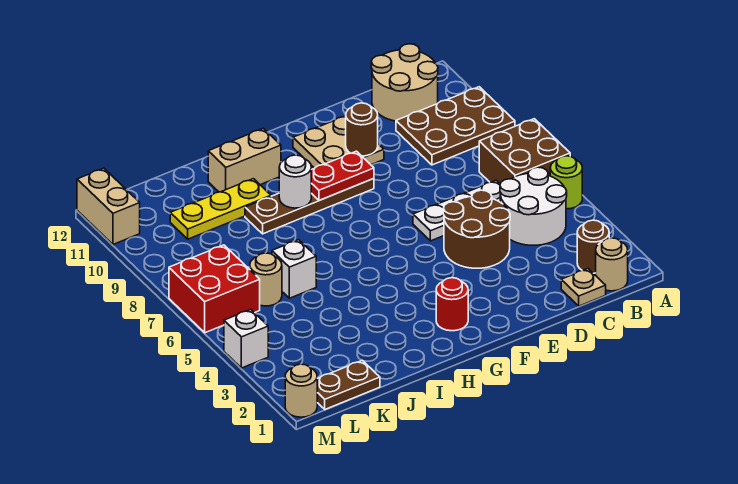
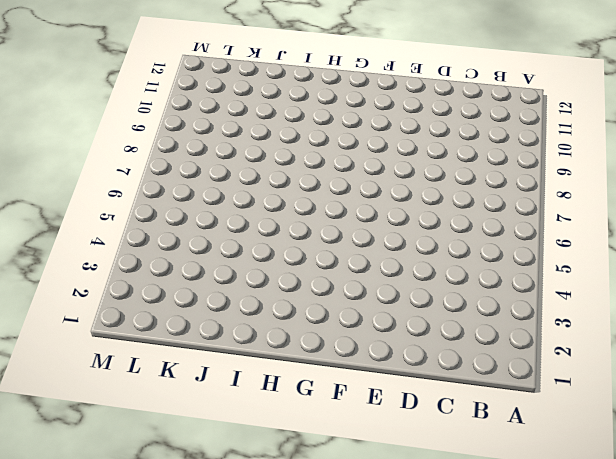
none -> lime round brick A5 level 1
none -> brown brick A6:B7 level 1
none -> brown plate A9:C10 level 1

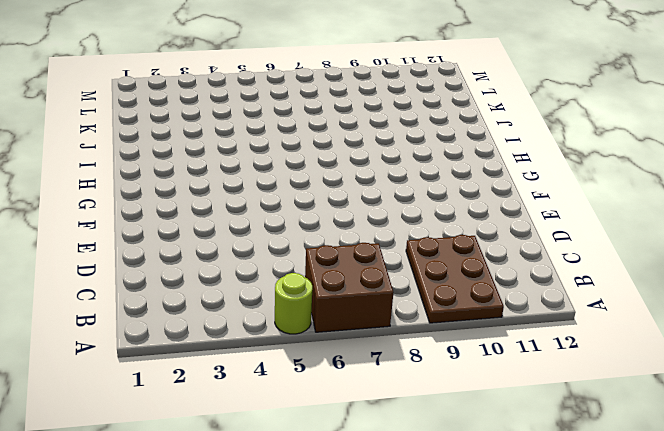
none -> tan round brick B1 level 1
none -> brown round brick B2 level 1
none -> white round brick B4:C5 level 1

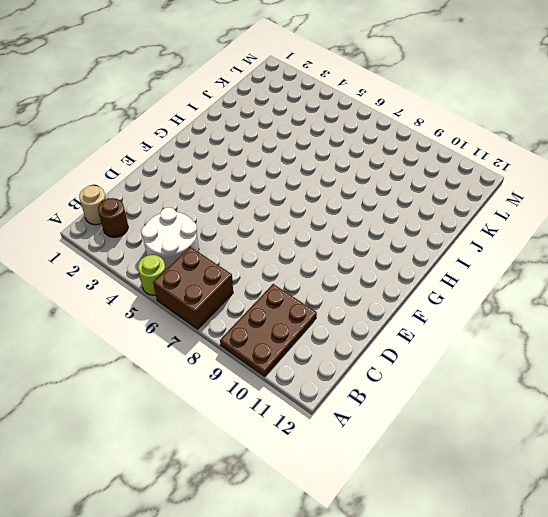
none -> tan round brick B11:C12 level 1
none -> tan plate C1 level 1
none -> white plate C6:E6 level 1

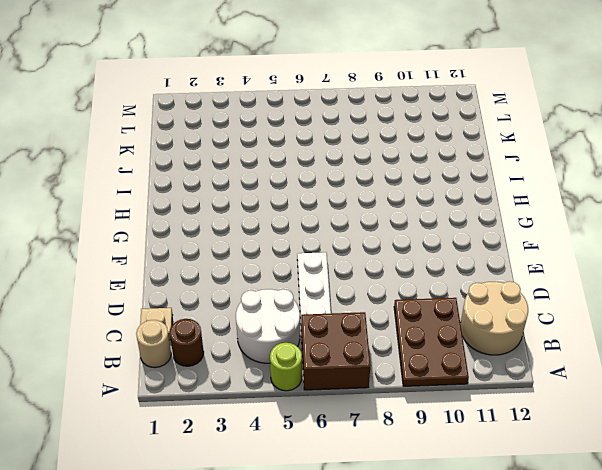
none -> brown round brick D4:E5 level 1
none -> tan plate E10:F11 level 1
none -> brown plate F9:I9 level 1

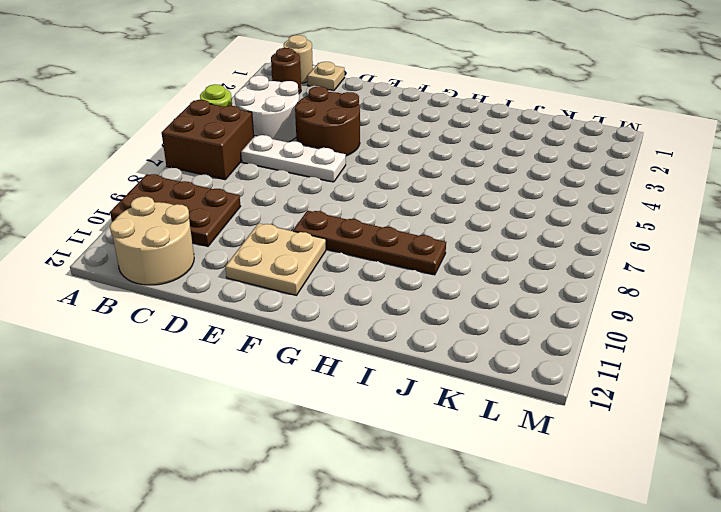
none -> red round brick G2 level 1
none -> tan brick H11:I11 level 1
none -> yellow plate I10:K10 level 1

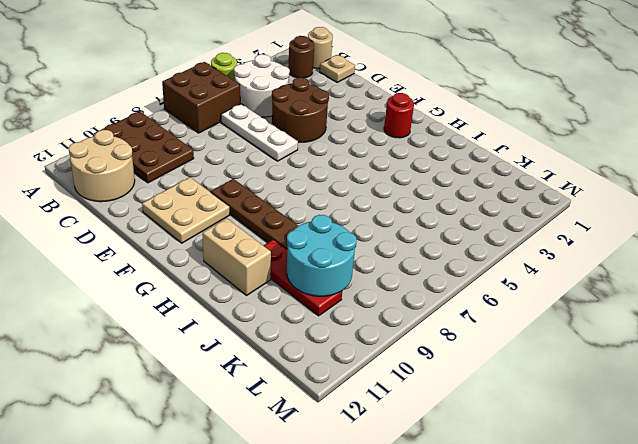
red plate I10:K10 level 1 -> yellow plate I10:K10 level 1
cyan round brick J9:K10 level 2 -> none
none -> white brick J6 level 1
none -> brown plate K1:L1 level 1
none -> tan round brick K6 level 1

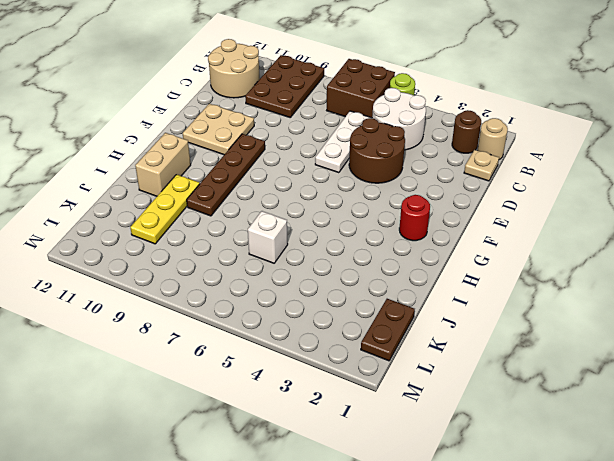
none -> tan round brick K6 level 1
none -> red brick L6:M7 level 1
none -> tan round brick M1 level 1

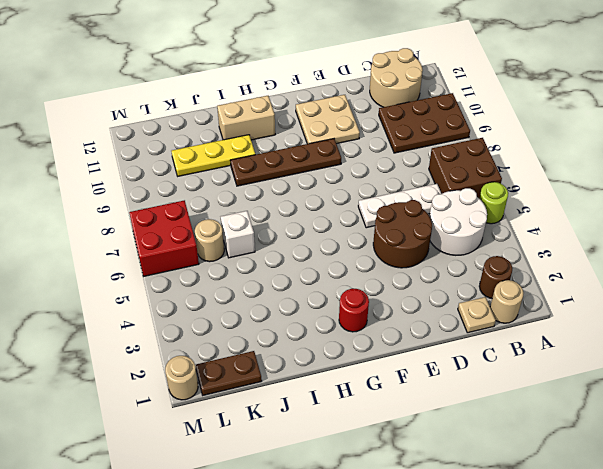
none -> white brick M4 level 1
none -> tan brick M11:M12 level 1
none -> brown round brick E10 level 2

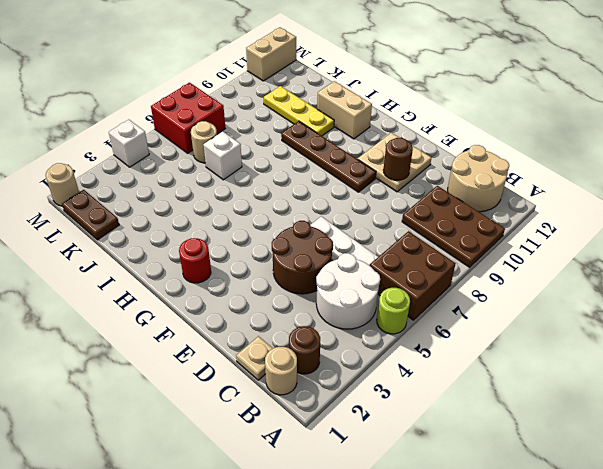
none -> red plate F9:G9 level 2
none -> white round brick H9 level 2

